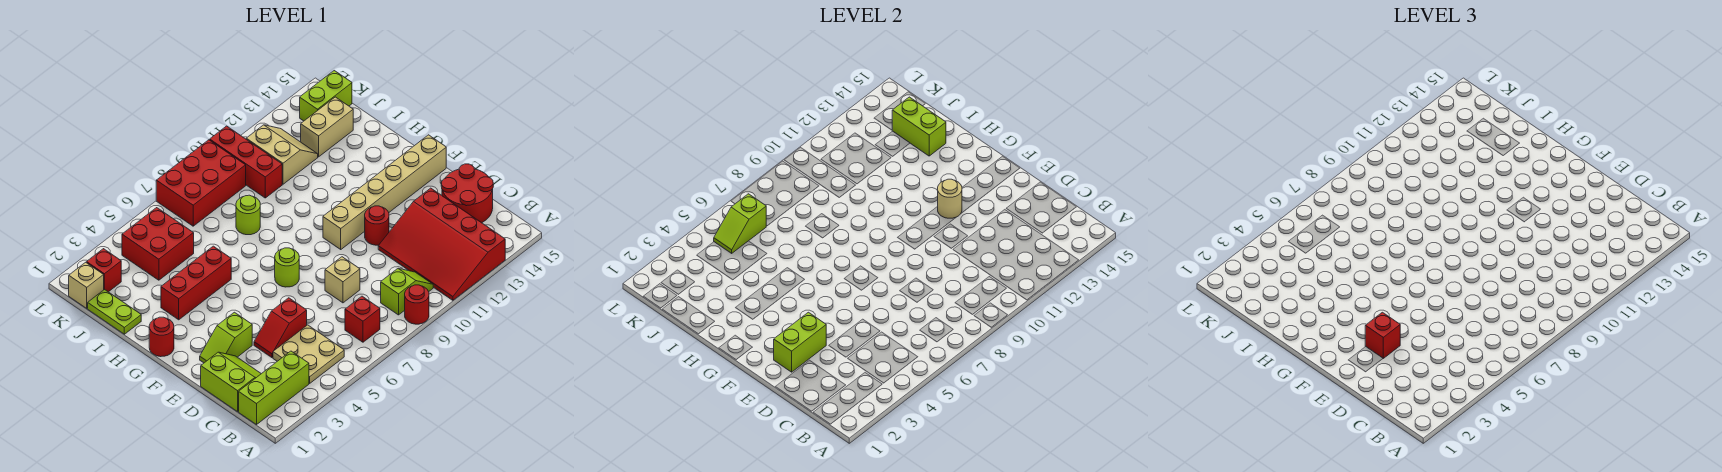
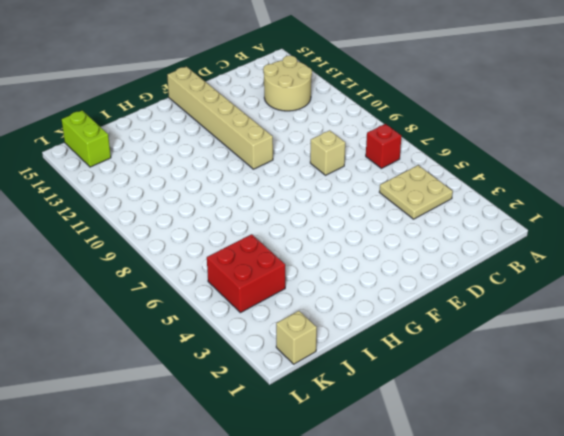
tan round brick B12:C13 level 1 -> red slope A11:D13 level 1 top 13
none -> red round brick A9 level 1
none -> lime brick B1:B3 level 1
none -> lime slope B9:B10 level 1 top 9
none -> lime slope C1:D2 level 1 top 1

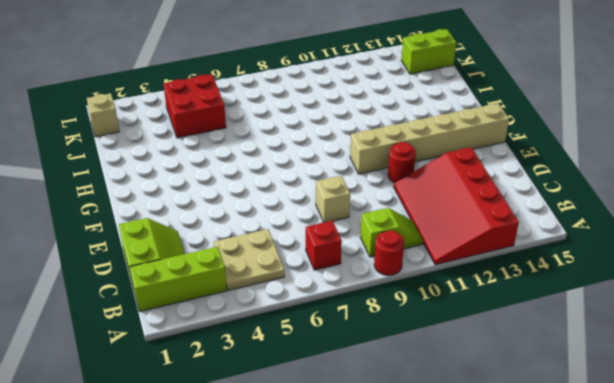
none -> red round brick C14:D15 level 1
none -> red slope D4:D5 level 1 top 5
none -> lime slope E2:E3 level 1 top 3
none -> lime round brick F7 level 1

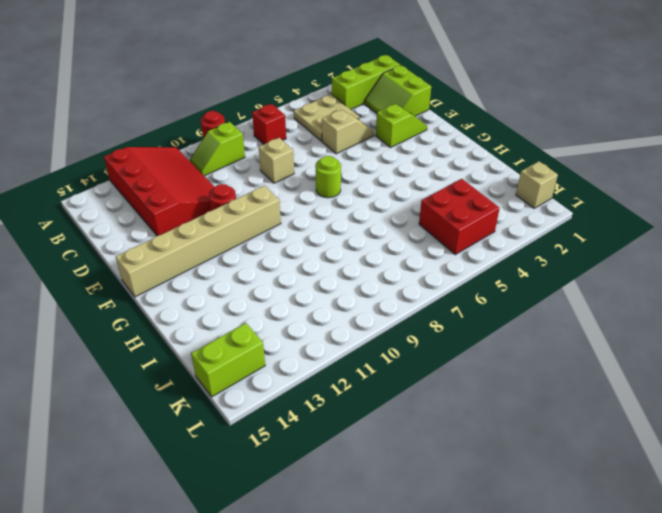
tan slope D4:D5 level 1 top 5 -> red slope D4:D5 level 1 top 5
none -> red round brick C14:D15 level 1
none -> red round brick G1 level 1
none -> red brick H3:H5 level 1
none -> lime plate I1:J1 level 1

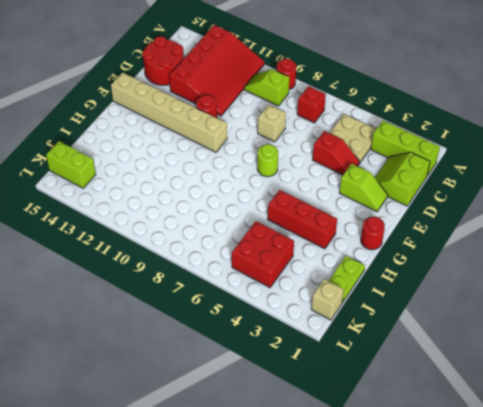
none -> lime round brick I8 level 1
none -> red brick J10:L10 level 1
none -> tan slope J11:K12 level 1 top 11
none -> tan brick J13:J14 level 1

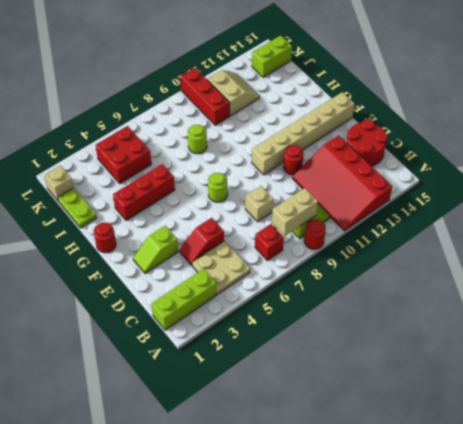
tan brick B8:B9 level 2 -> tan brick J13:J14 level 1
none -> lime slope C1:D2 level 1 top 1
none -> red brick K2 level 1
none -> red brick K7:L9 level 1
none -> lime brick E2:E3 level 2

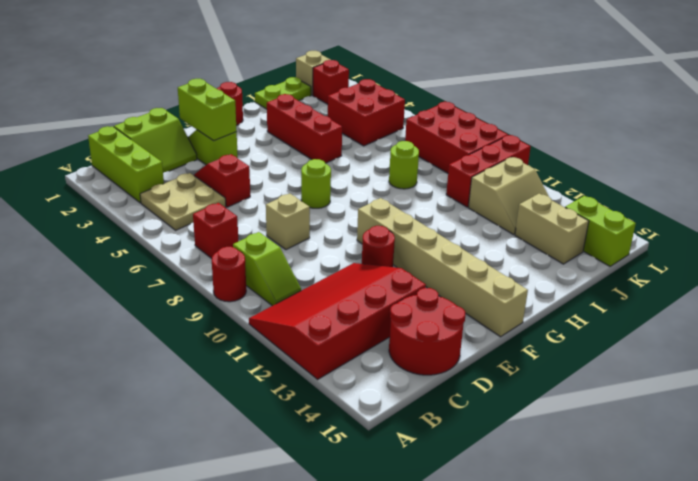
none -> tan round brick F12 level 2
none -> lime brick I14:J14 level 2
none -> lime slope K5:K6 level 2 top 6
none -> red brick E3 level 3

